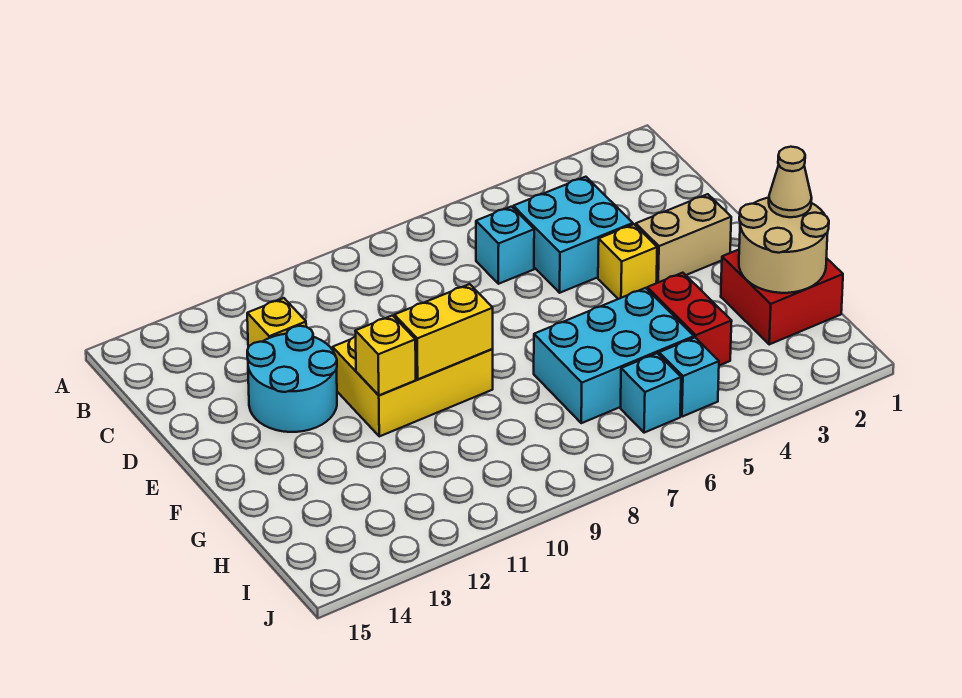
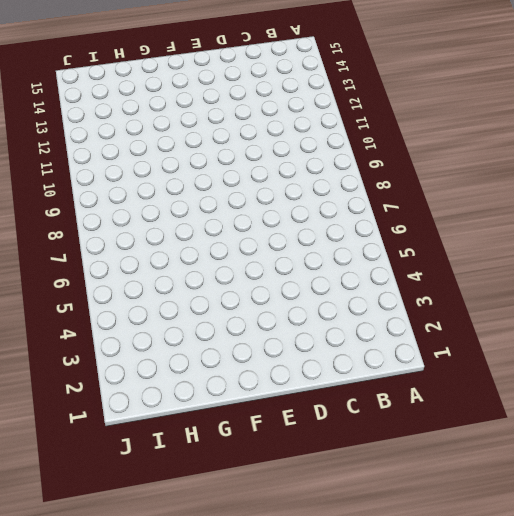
none -> cyan brick C4:D5 level 1
none -> cyan brick C6 level 1
none -> yellow brick C12 level 1

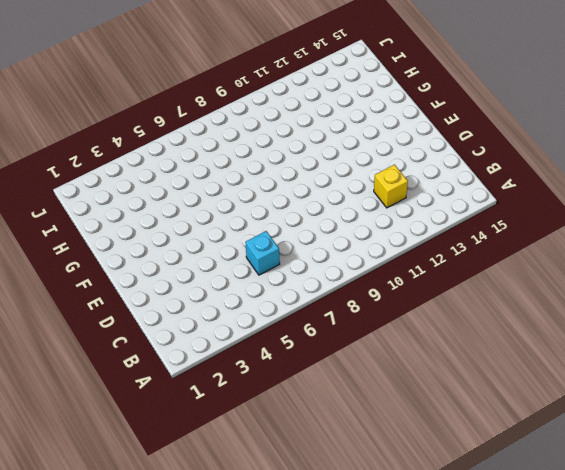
none -> cyan brick C4:D5 level 1
none -> cyan round brick D12:E13 level 1
none -> tan brick E2:E3 level 1

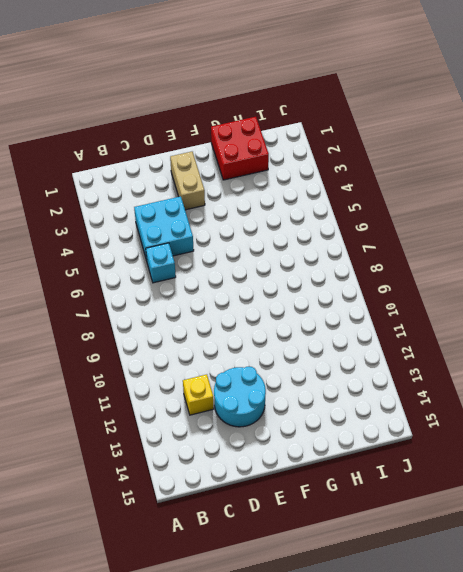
none -> yellow brick E4 level 1
none -> yellow brick E9:F11 level 1
none -> red brick G4:H4 level 1

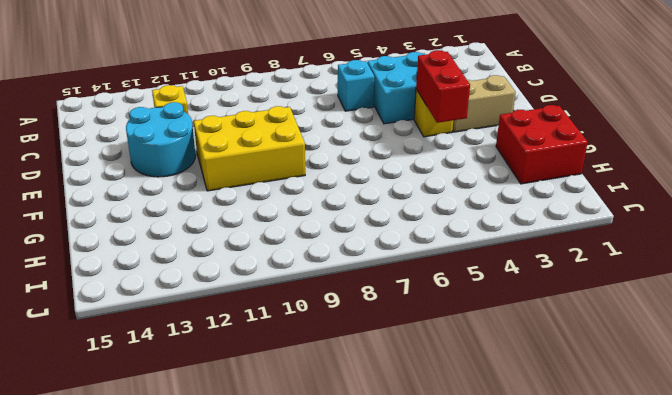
red brick E4:F4 level 2 -> red brick G4:H4 level 1
none -> cyan brick G5:H7 level 1
none -> cyan brick I5 level 1
none -> cyan brick I6 level 1

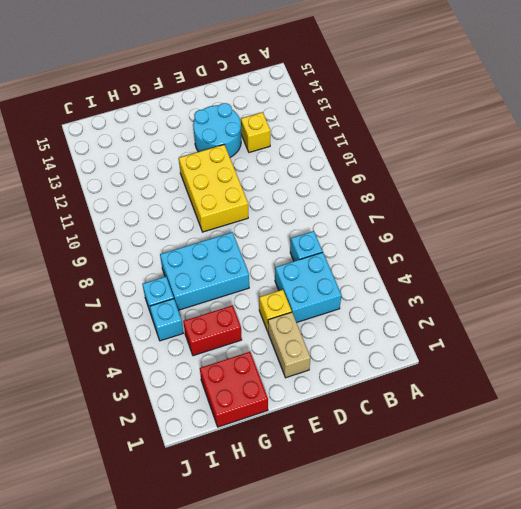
cyan brick F6:H7 level 1 -> cyan brick G5:H7 level 1
none -> yellow brick F9:F10 level 2
none -> yellow brick F11 level 2
none -> tan round brick G1:H2 level 2

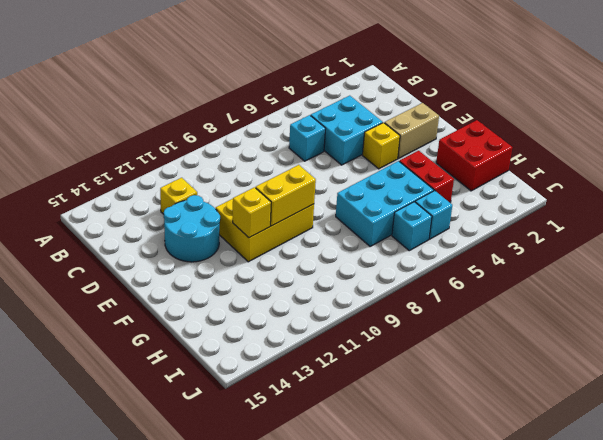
none -> tan round brick G1:H2 level 2
none -> tan cone G1 level 3

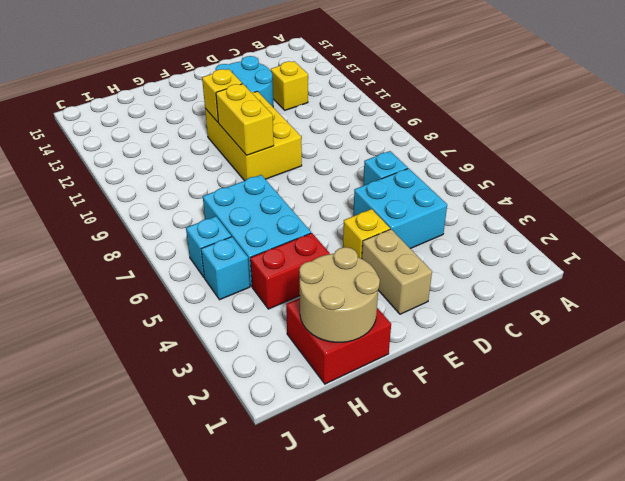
none -> tan cone G1 level 3

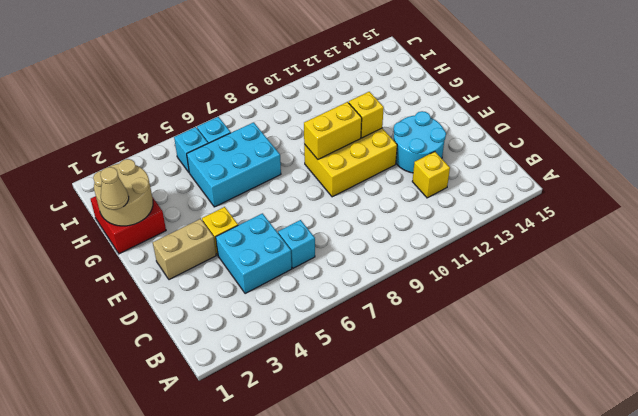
none -> red brick G4:H4 level 1

